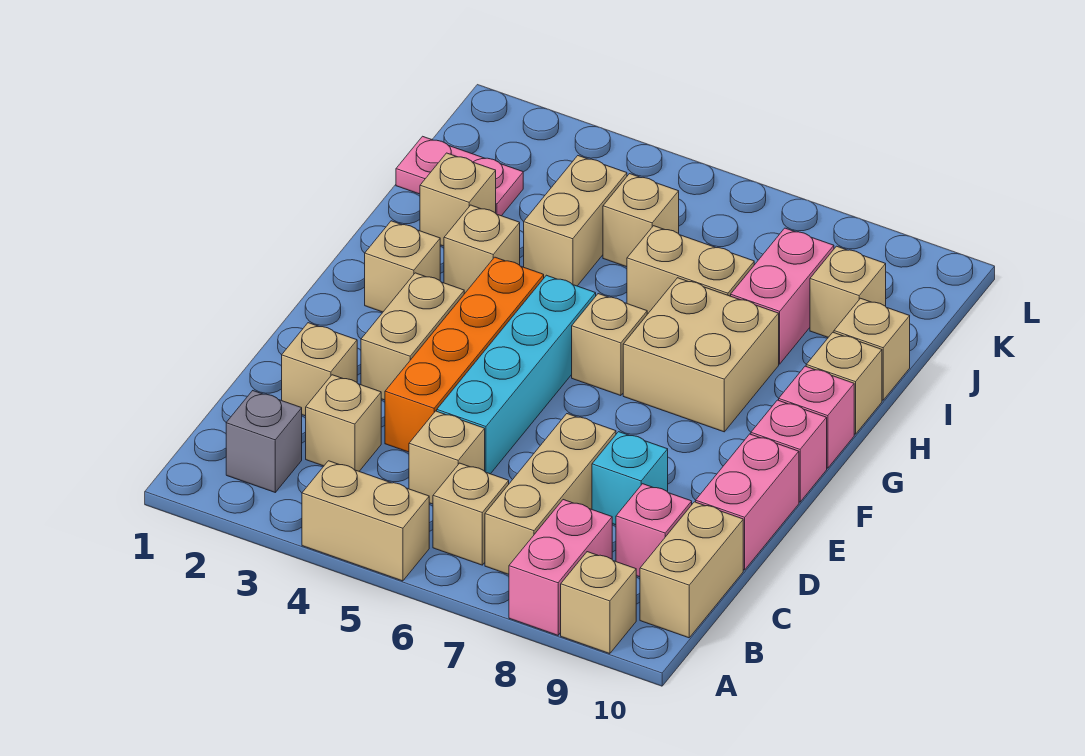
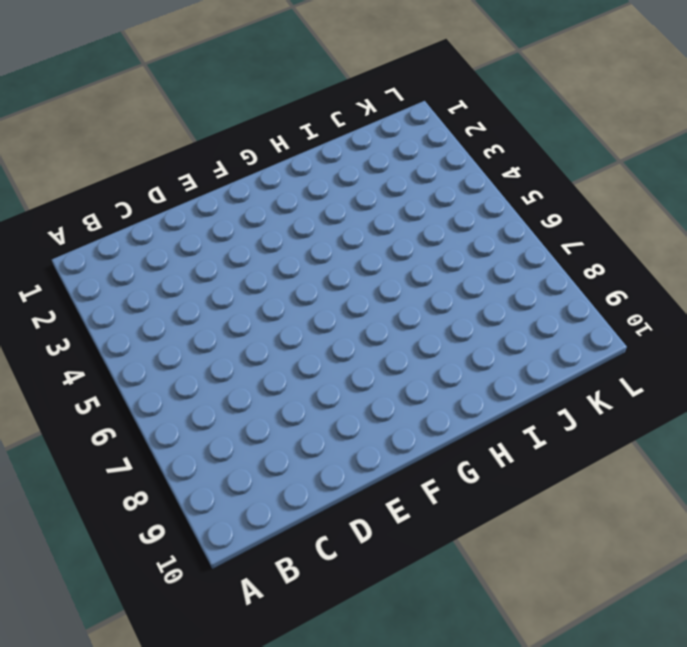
none -> tan brick A4:A5 level 1
none -> pink brick A8:B8 level 1
none -> tan brick A9 level 1
none -> grey brick B2 level 1

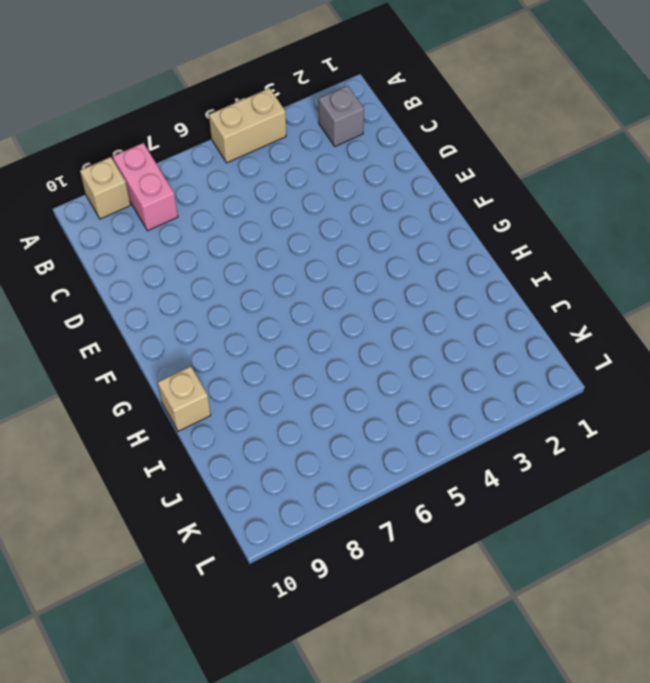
none -> tan brick B6 level 1
none -> tan brick B7:D7 level 1
none -> tan brick B10:C10 level 1
none -> tan brick C3 level 1

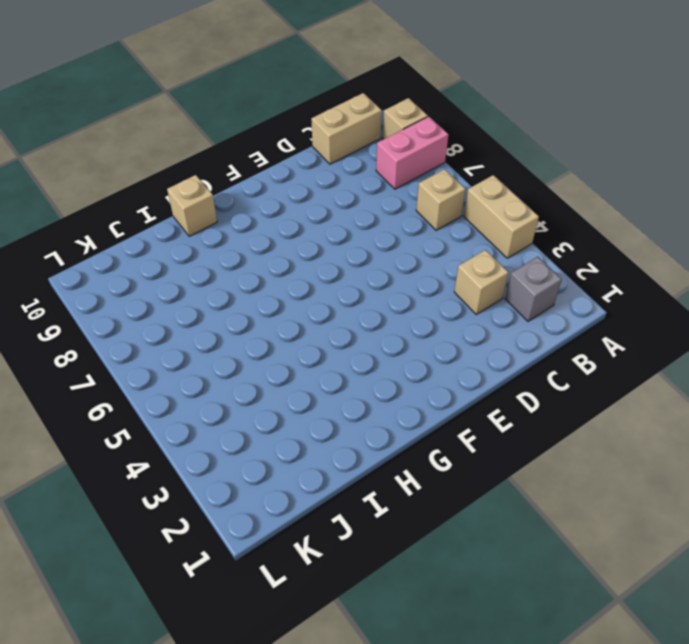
none -> tan brick B7:D7 level 1
none -> tan brick C5 level 1
none -> pink brick C9 level 1
none -> tan brick D2 level 1

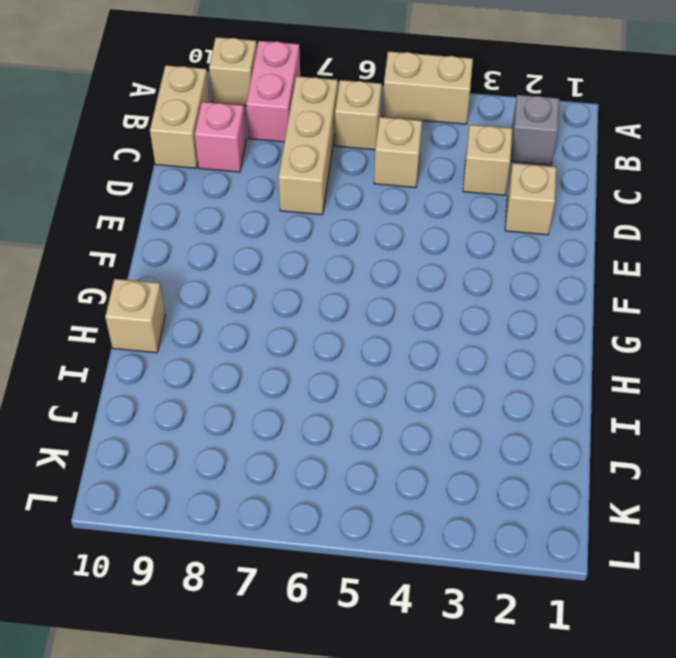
none -> orange brick D4:G4 level 1
none -> cyan brick D5:G5 level 1
none -> cyan brick D8 level 1
none -> pink brick D10:E10 level 1

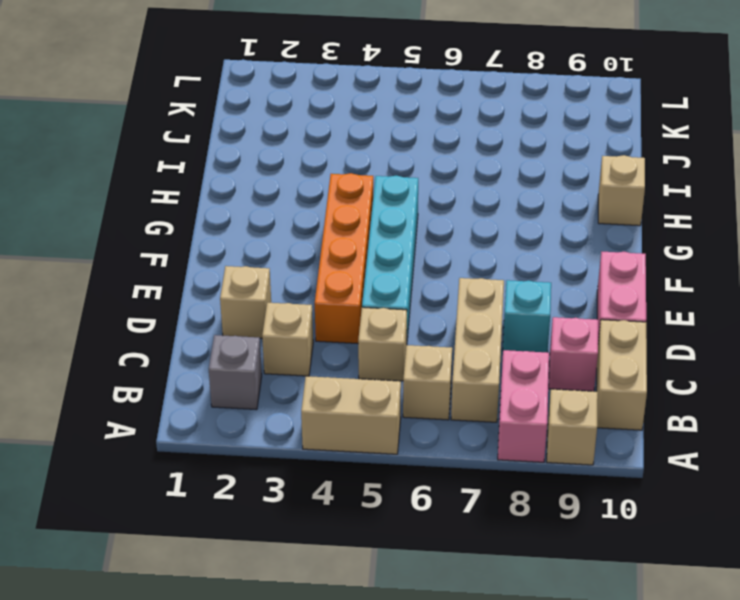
none -> tan brick E3:F3 level 1
none -> pink brick F10 level 1
none -> tan brick G2 level 1
none -> tan brick G6 level 1

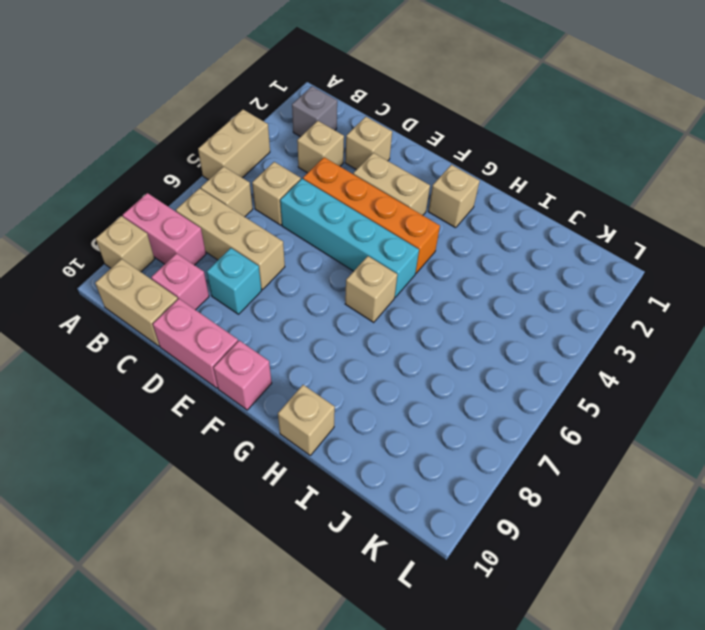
none -> tan brick G7:H8 level 1
none -> pink brick G10 level 1
none -> tan brick H3 level 1
none -> tan brick I2 level 1

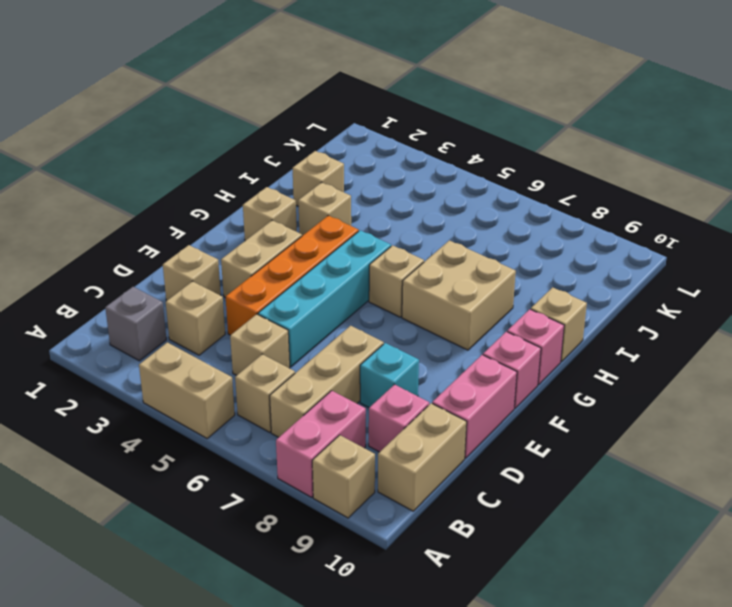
none -> tan brick I4:J4 level 1
none -> tan brick I6:I7 level 1
none -> pink brick I8:J8 level 1
none -> tan brick I10 level 1

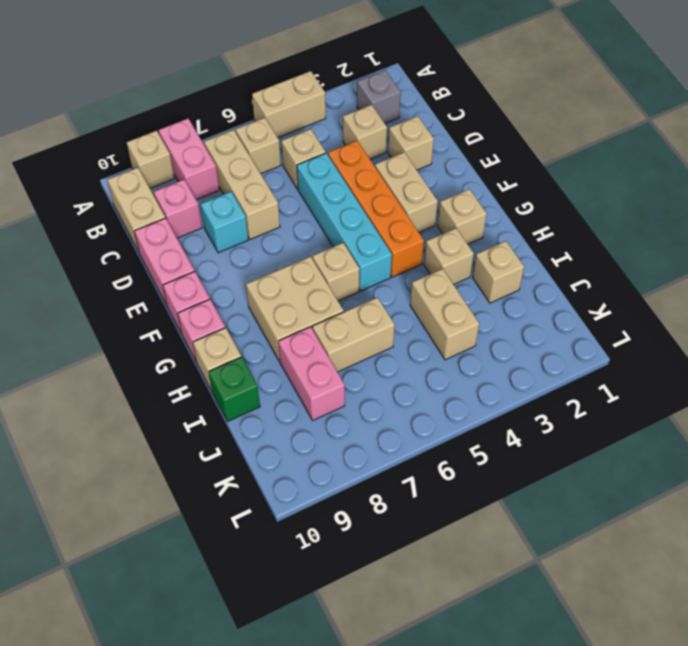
green brick I10 level 1 -> tan brick I10 level 1
none -> pink plate J1:J2 level 1
none -> tan brick J5 level 1
none -> tan brick J9 level 1

